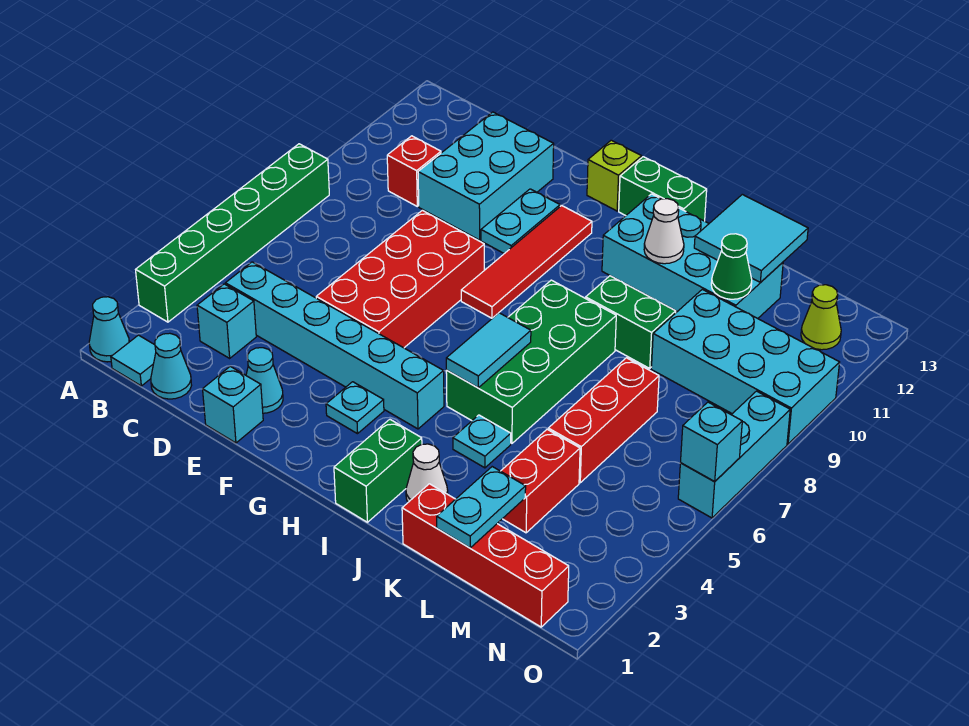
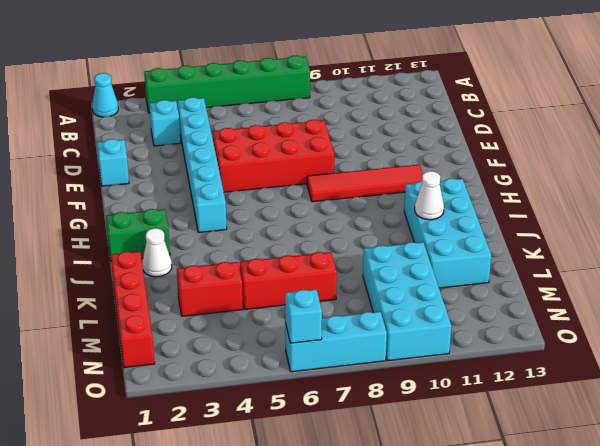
none -> cyan tile B1 level 1
none -> cyan cone C1 level 1
none -> red brick C10 level 1
none -> cyan brick D10:E12 level 1

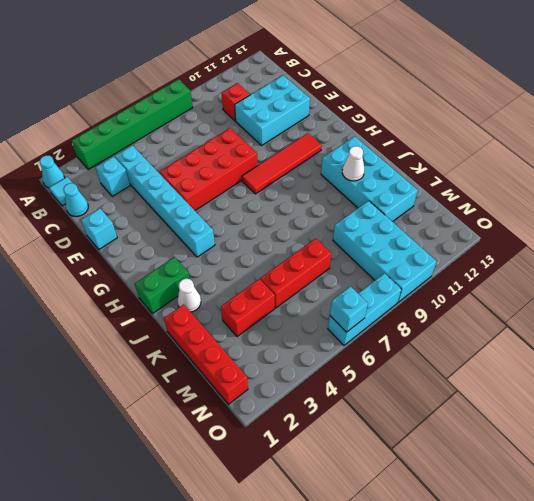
none -> cyan cone E2 level 1
none -> cyan plate F10:F11 level 1
none -> cyan plate G3 level 1
none -> lime brick G13 level 1

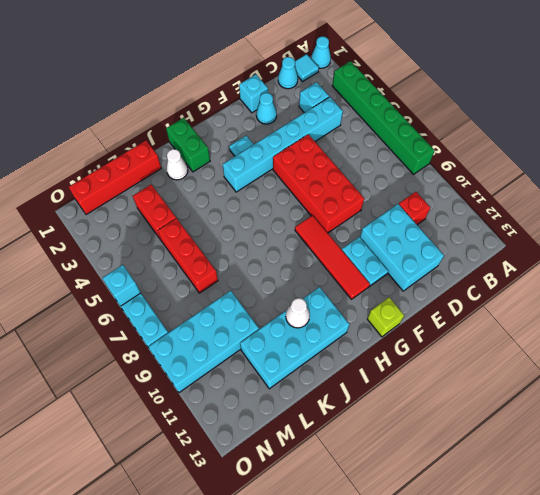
none -> green brick H13:I13 level 1
none -> green brick I5:J8 level 1
none -> cyan plate J4 level 1
none -> green brick J9:K9 level 1

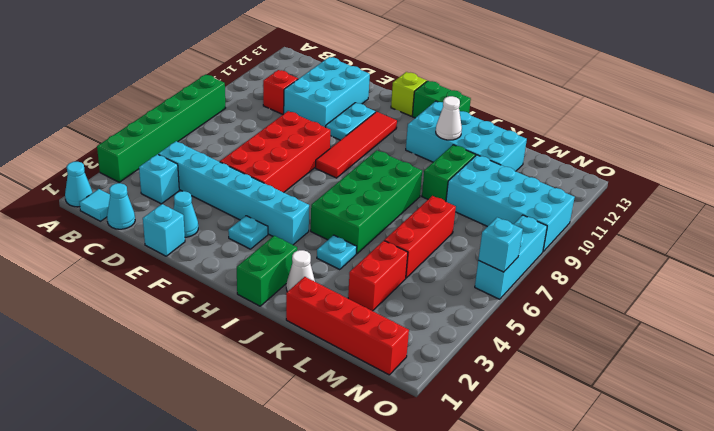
green brick K9:K10 level 1 -> green brick J9:K9 level 1
none -> lime cone N12 level 1
none -> cyan tile I5:I6 level 2
none -> cyan tile K12:L13 level 2
none -> cyan plate L1:L2 level 2

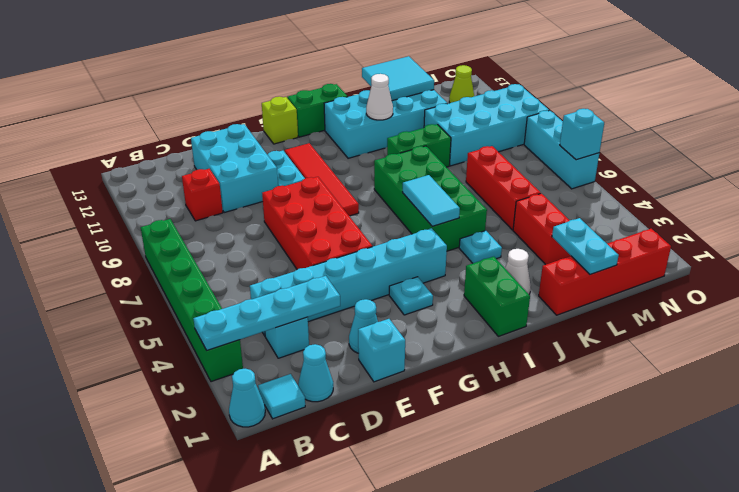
cyan plate A3:D3 level 2 -> none
none -> green cone L11 level 2

